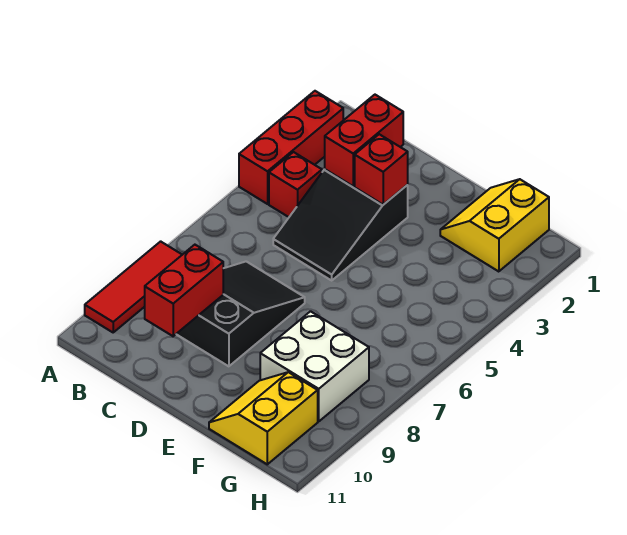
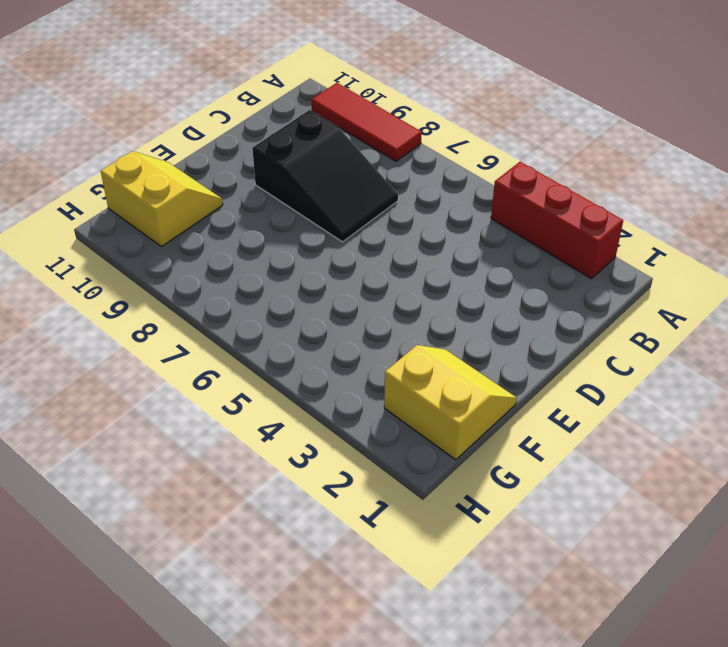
none -> red brick B4 level 1
none -> black slope C3:D5 level 1 top 3

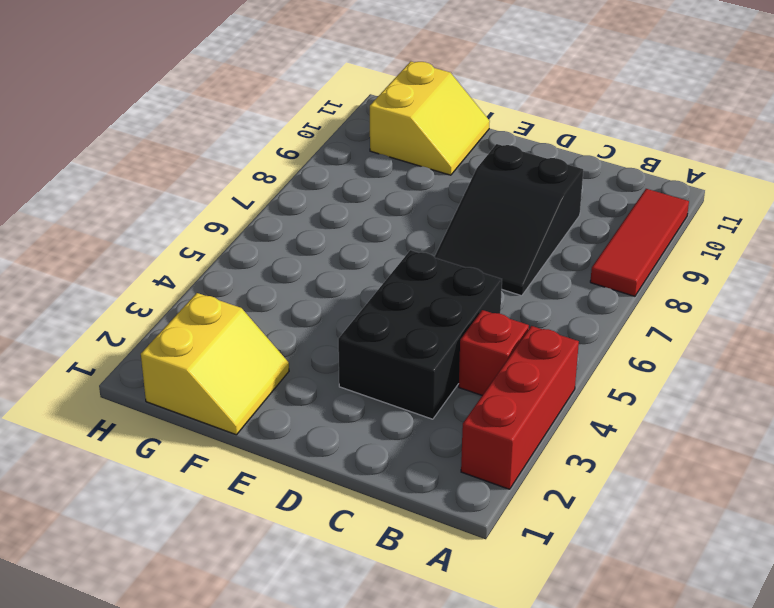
black brick C3:D5 level 1 -> black slope C3:D5 level 1 top 3
none -> white brick F8:G9 level 1
none -> red brick C2:C3 level 2

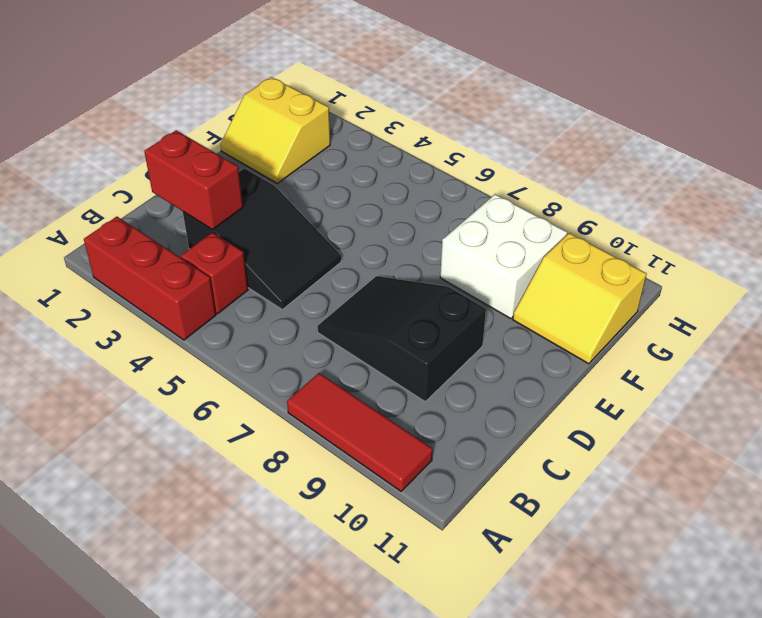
none -> red brick C9:C10 level 2
none -> red brick D3 level 2

